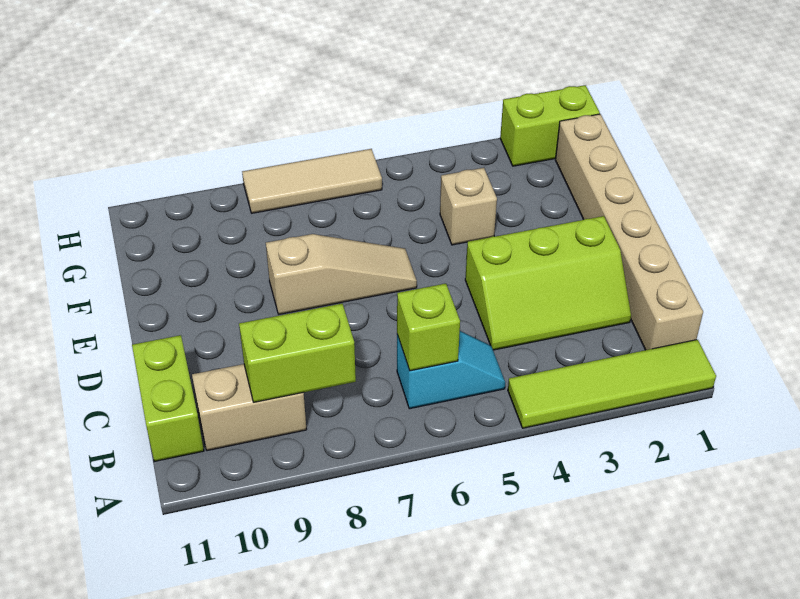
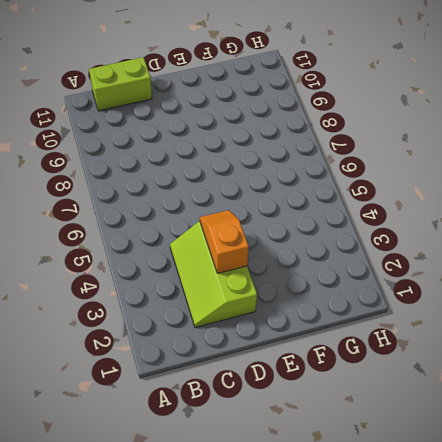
orange slope D3:D4 level 2 top 3 -> none
none -> lime tile A1:A4 level 1
none -> tan brick B1:G1 level 1
none -> cyan slope B5:B6 level 1 top 6

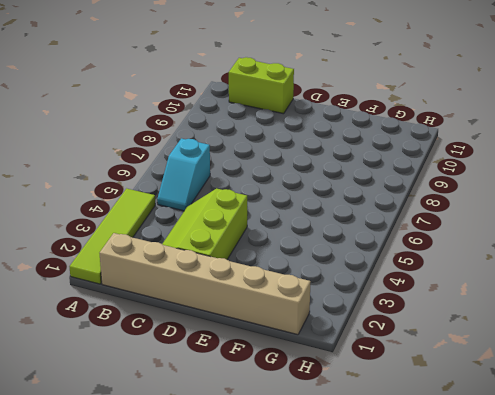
none -> tan brick B9:B10 level 1
none -> tan slope E6:E8 level 1 top 8
none -> tan brick F4 level 1

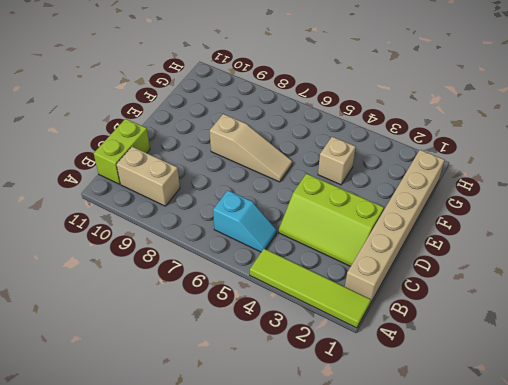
none -> lime brick H1:H2 level 1
none -> tan tile H6:H8 level 1
none -> lime brick B6 level 2

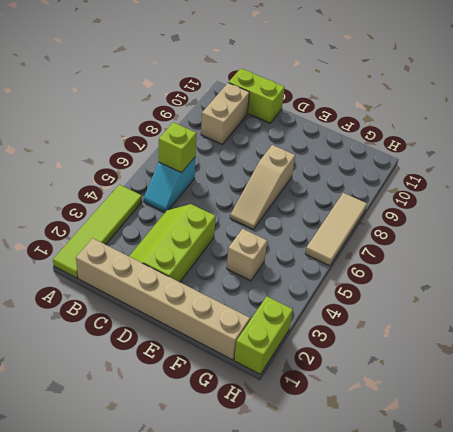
none -> lime brick B8:B9 level 2

